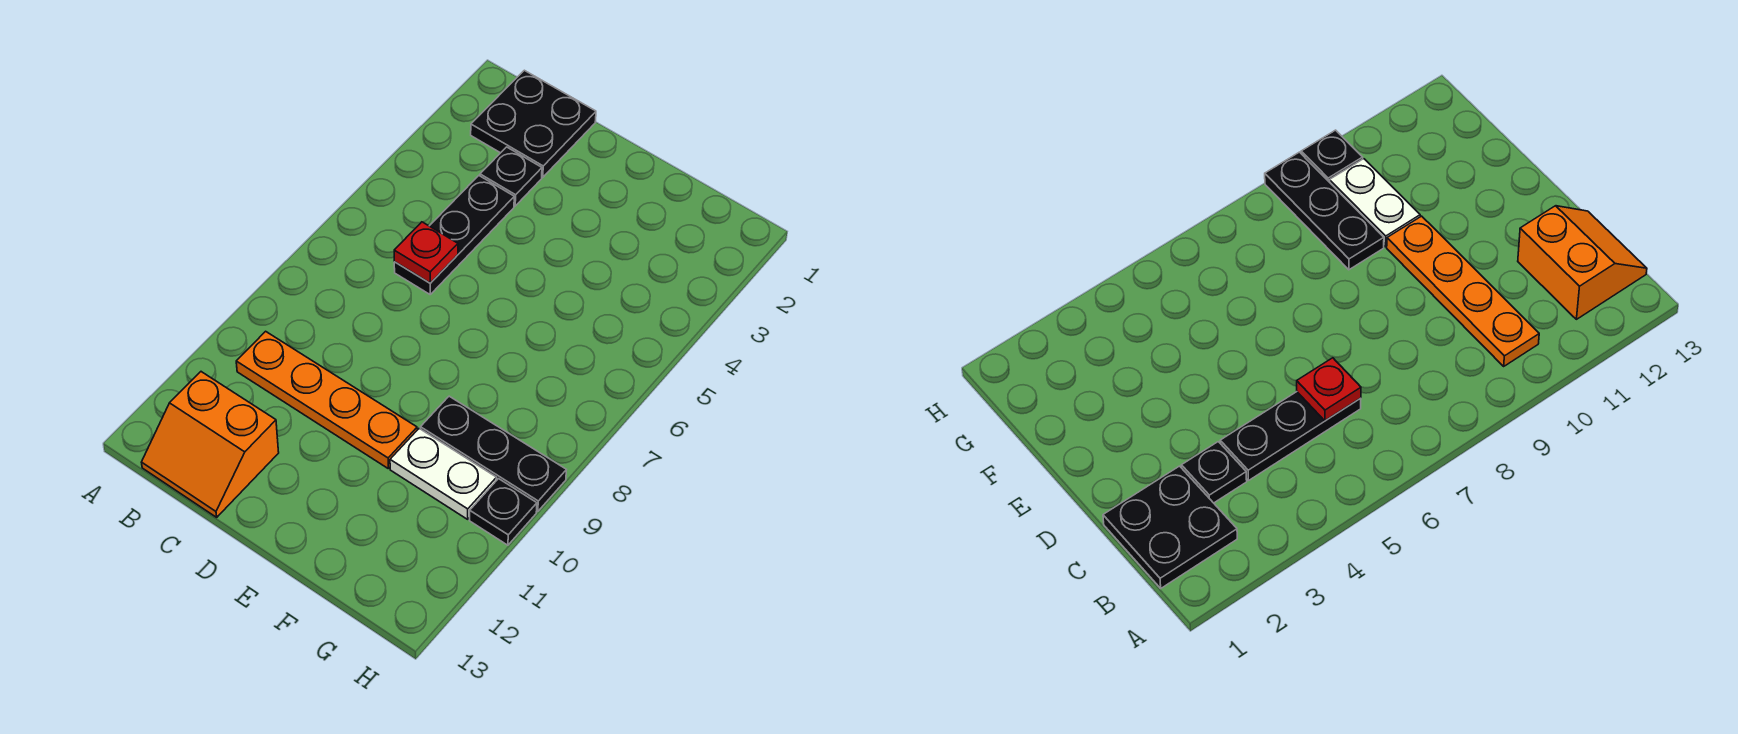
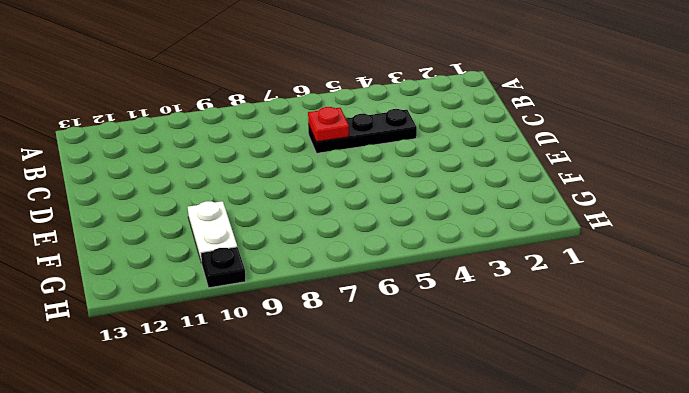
none -> black plate B1:C2 level 1
none -> orange plate B10:E10 level 1

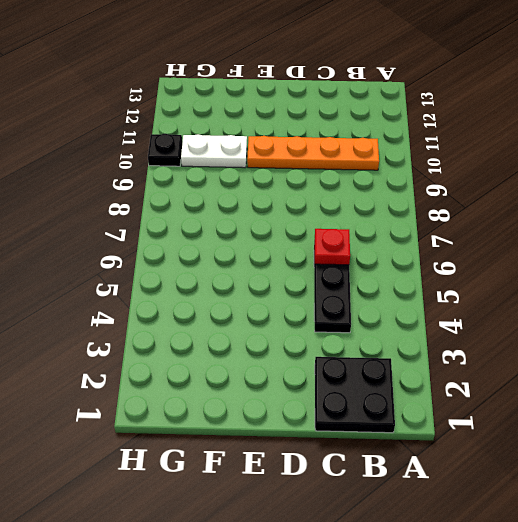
none -> orange slope B12:C13 level 1 top 12
none -> black plate C3 level 1

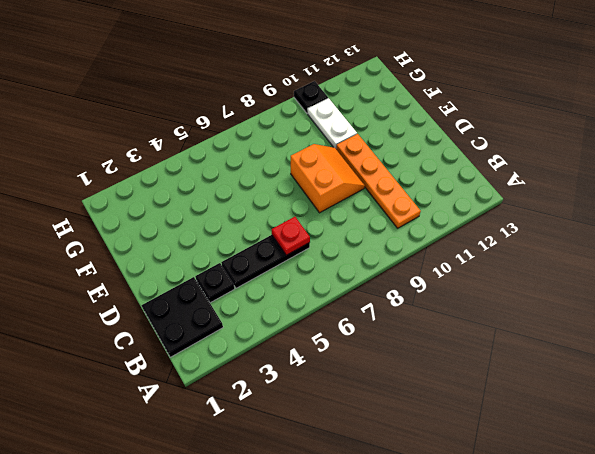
orange slope D8:E9 level 1 top 8 -> orange slope B12:C13 level 1 top 12
none -> black plate F9:H9 level 1

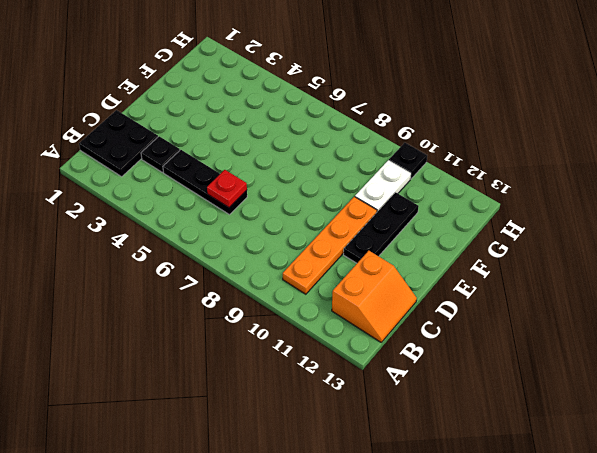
black plate D11:F11 level 1 -> black plate F9:H9 level 1

